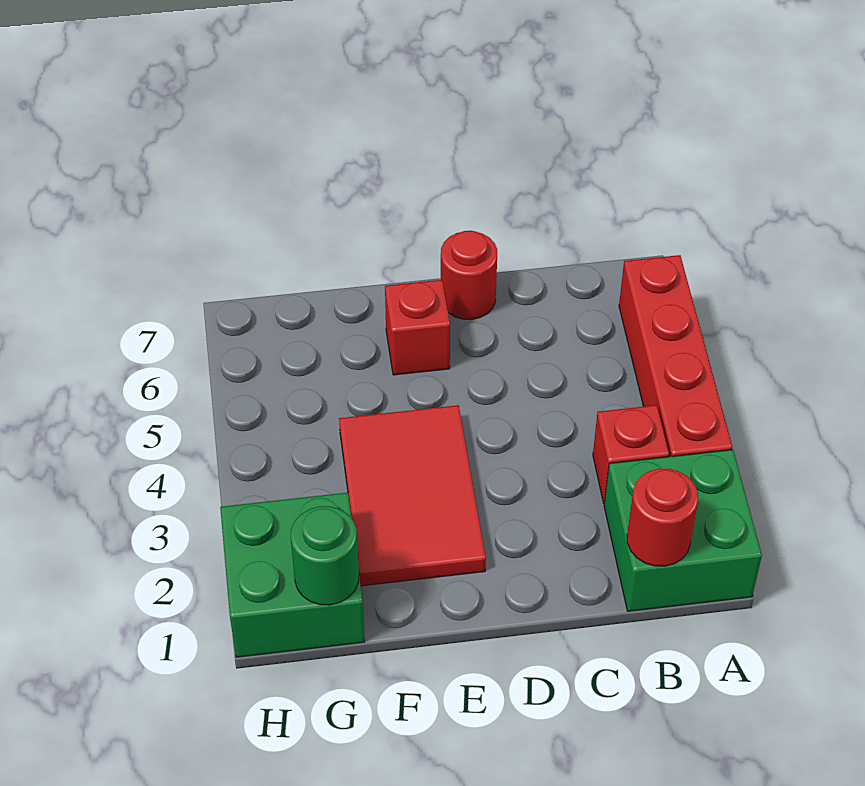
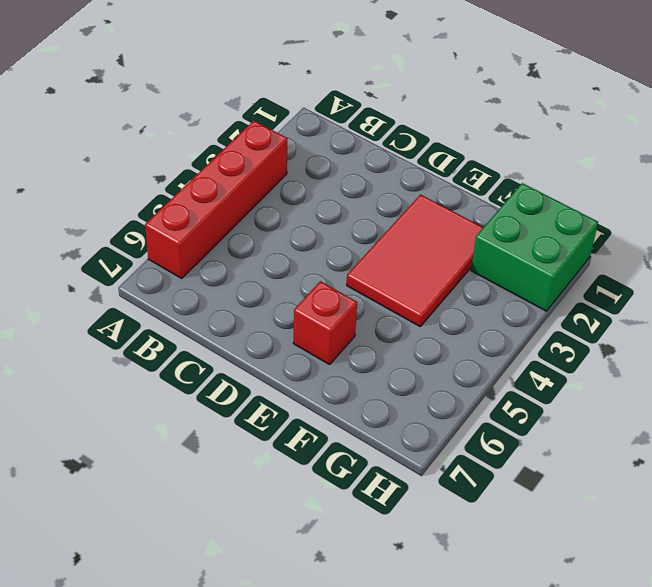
none -> green brick A1:B2 level 1
none -> red brick B3 level 1

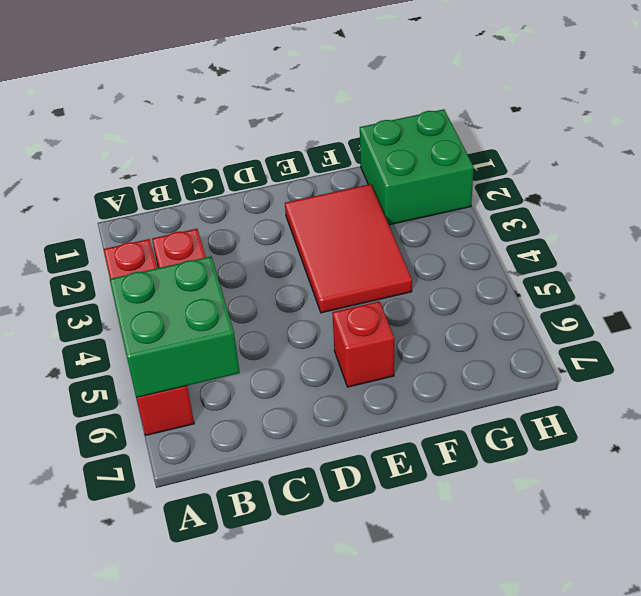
green brick A5:B6 level 2 -> green brick A1:B2 level 1
none -> red round brick D7 level 1
none -> red round brick B1 level 2

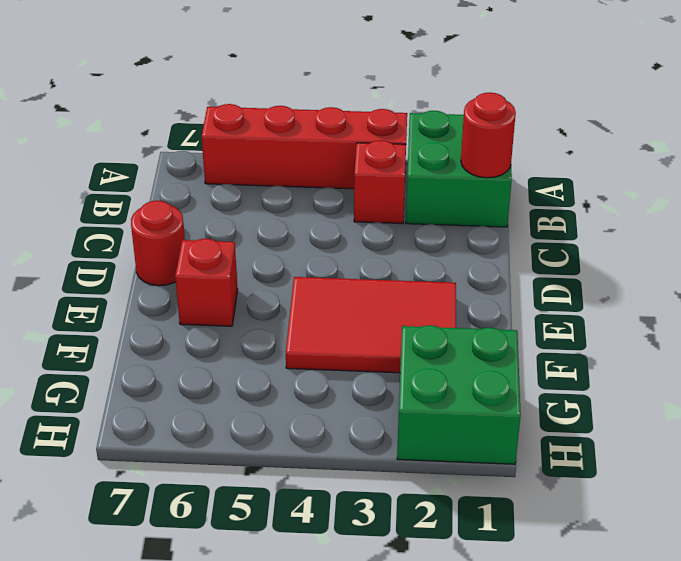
none -> green round brick G1 level 2

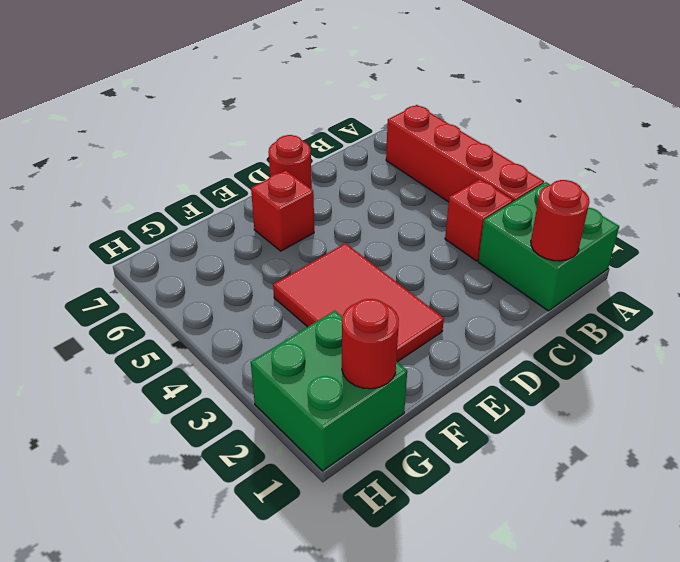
red round brick G1 level 2 -> green round brick G1 level 2

